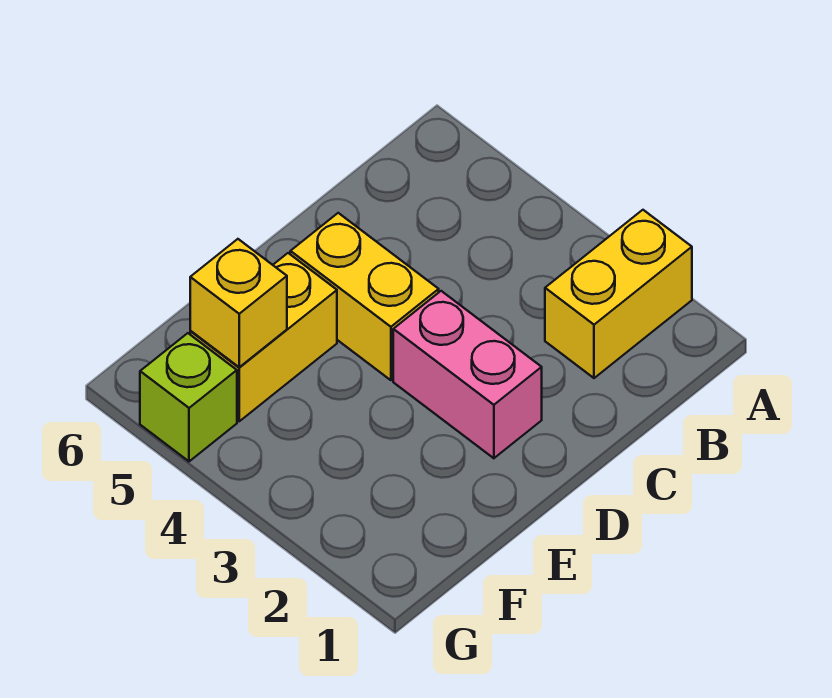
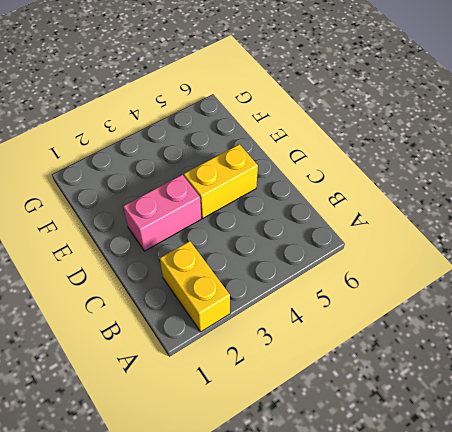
none -> yellow brick E5:F5 level 1
none -> lime brick G5 level 1

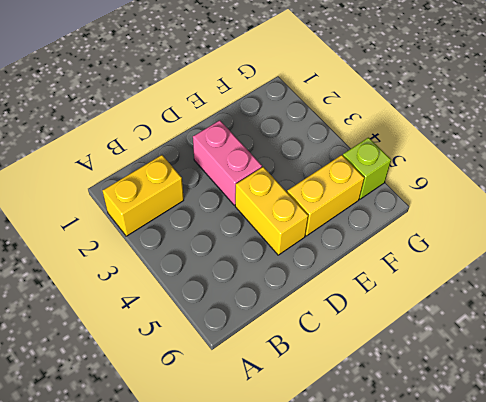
none -> yellow brick F5 level 2

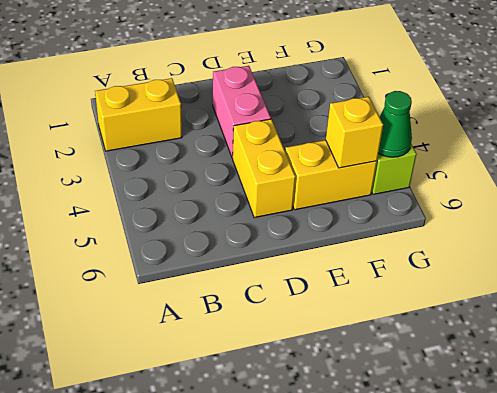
green cone G5 level 2 -> none

